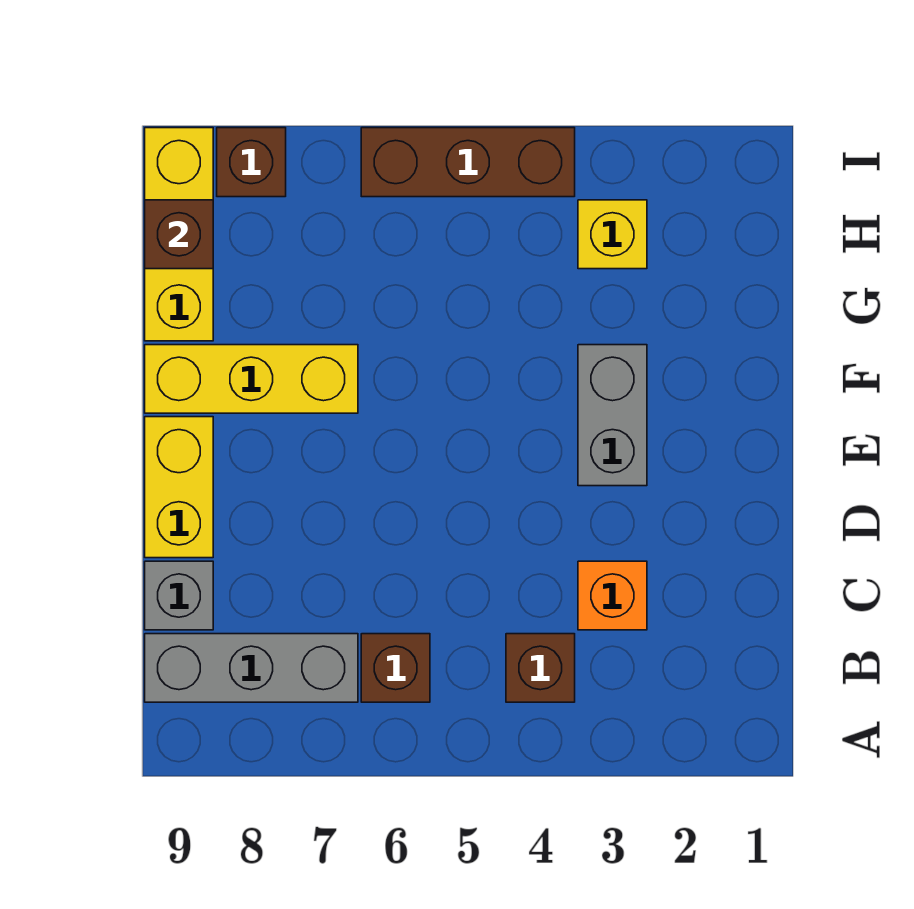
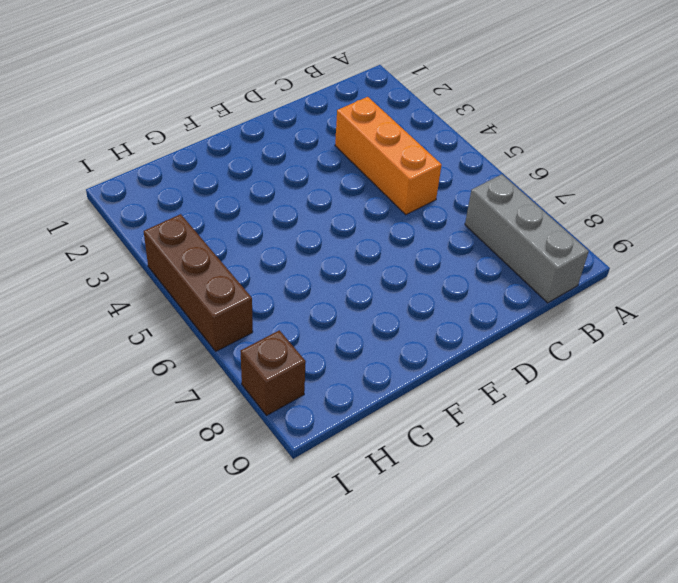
orange brick C3:C5 level 1 -> orange brick C3 level 1
none -> brown brick B4 level 1
none -> brown brick B6 level 1
none -> grey brick C9 level 1

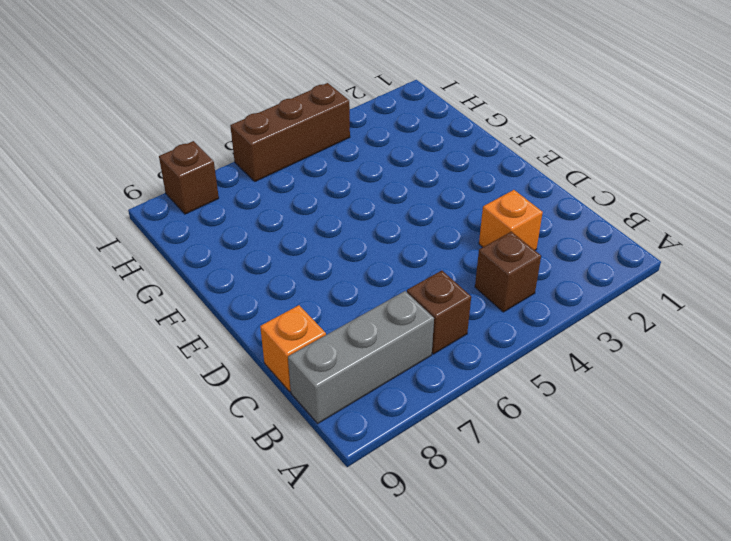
orange brick C9 level 1 -> grey brick C9 level 1
none -> yellow brick D9:E9 level 1
none -> grey brick E3:F3 level 1
none -> yellow brick F7:F9 level 1

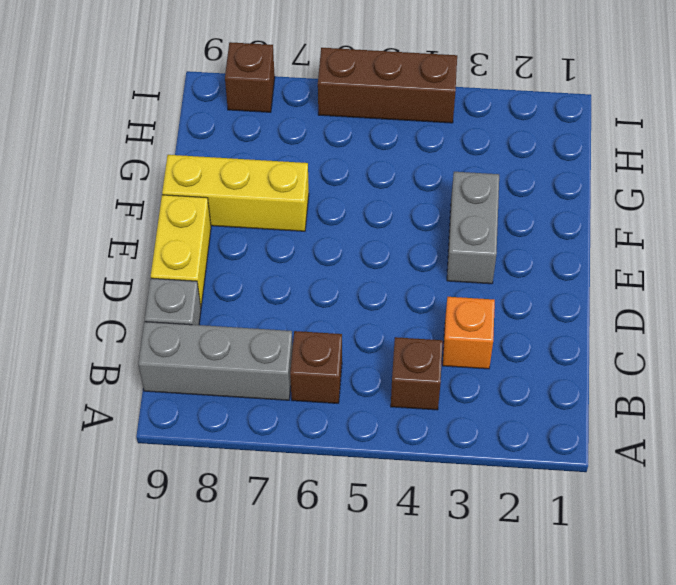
none -> yellow brick G9:I9 level 1
none -> yellow brick H3 level 1
none -> brown brick H9 level 2

